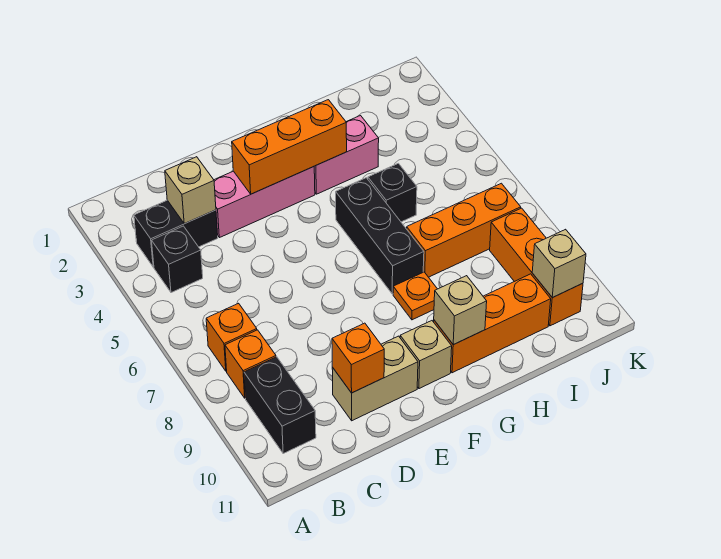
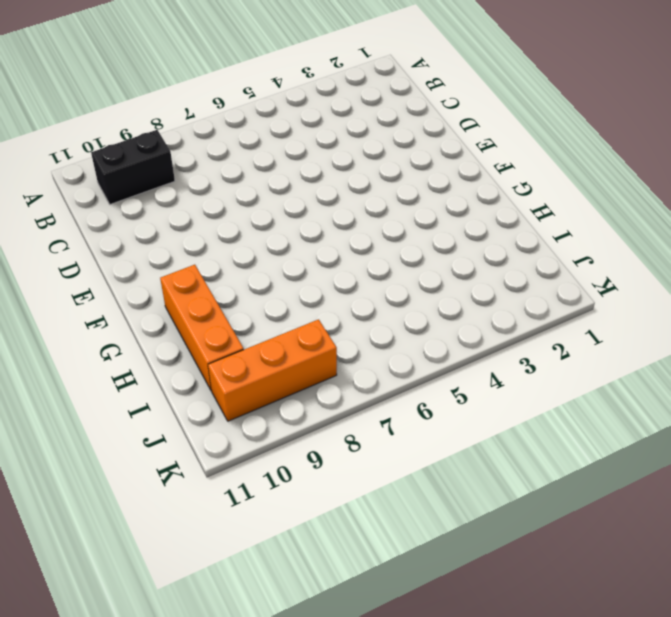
none -> black brick B3:C3 level 1
none -> black brick B4 level 1
none -> orange brick B7 level 1

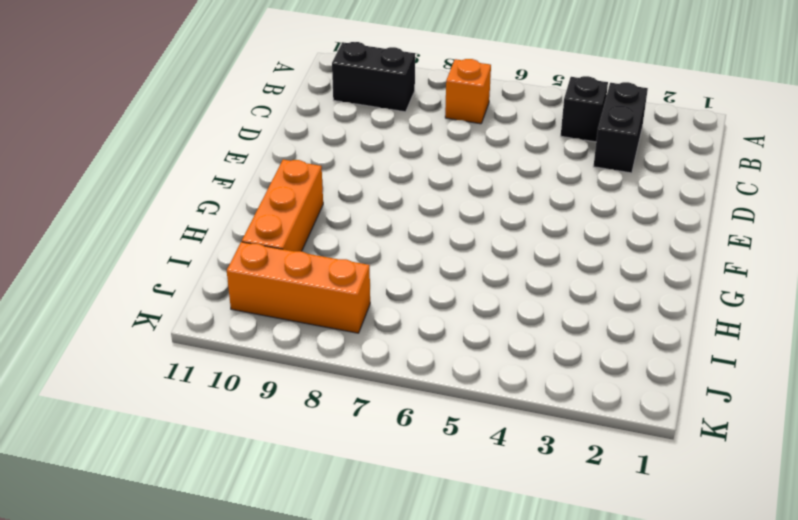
none -> orange brick B8 level 1
none -> pink brick D3:F3 level 1
none -> tan brick D10:E10 level 1

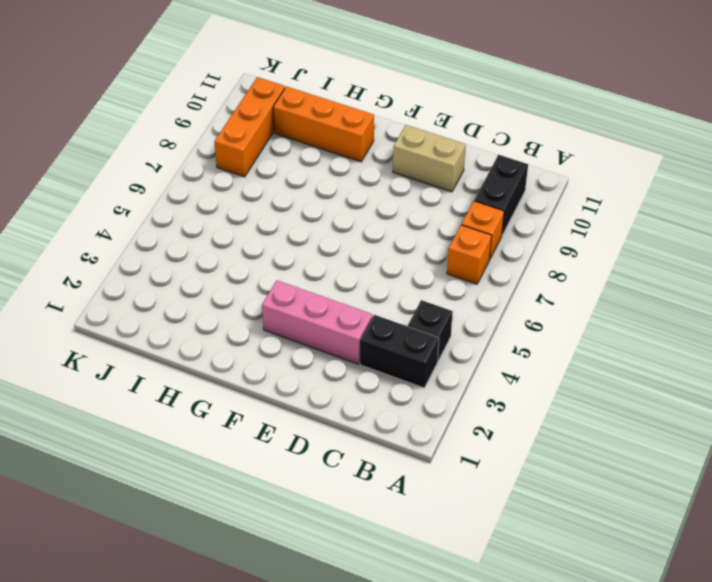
none -> tan brick F10 level 1
none -> pink brick G3:H3 level 1
none -> black brick G5:G7 level 1

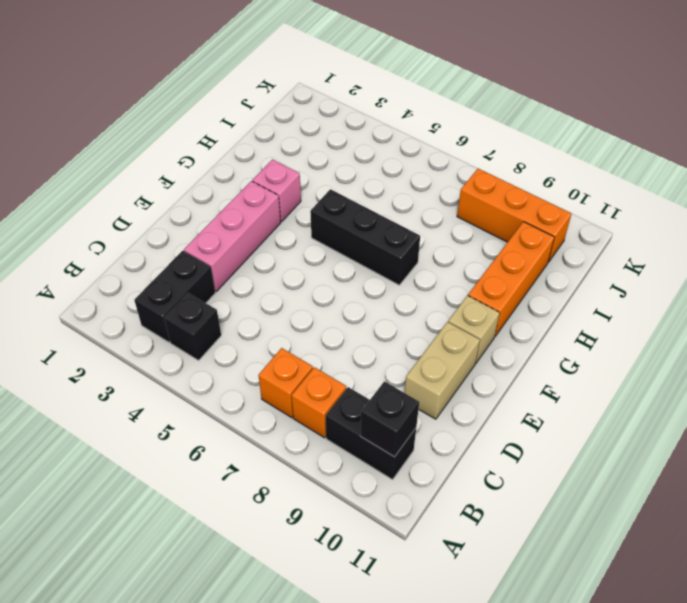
black brick B10 level 2 -> black brick H5 level 1
pink brick G3 level 1 -> pink brick G3:H3 level 1
none -> orange plate G8 level 1
none -> orange brick H7:J7 level 1
none -> tan brick C3 level 2

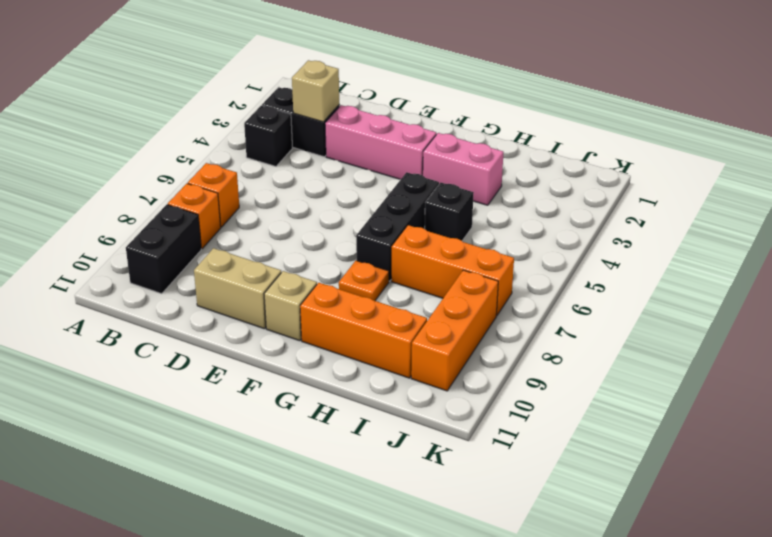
none -> orange brick D10 level 2
none -> orange brick E3:G3 level 2
none -> tan brick G10 level 2

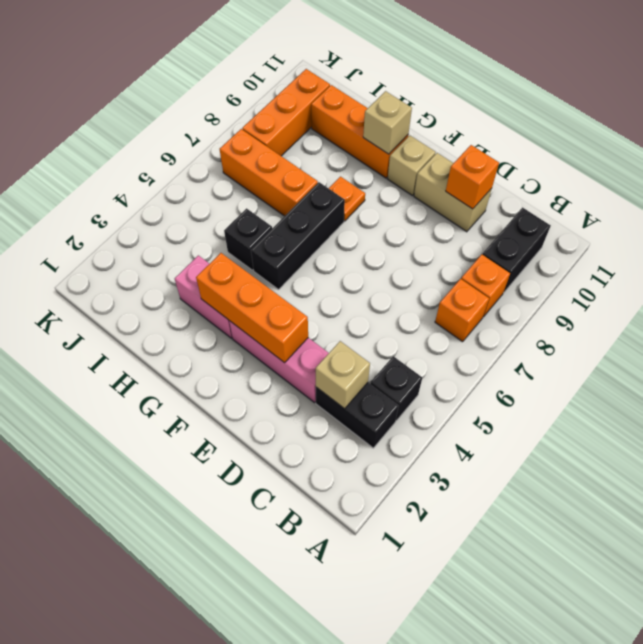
none -> tan brick J10 level 2

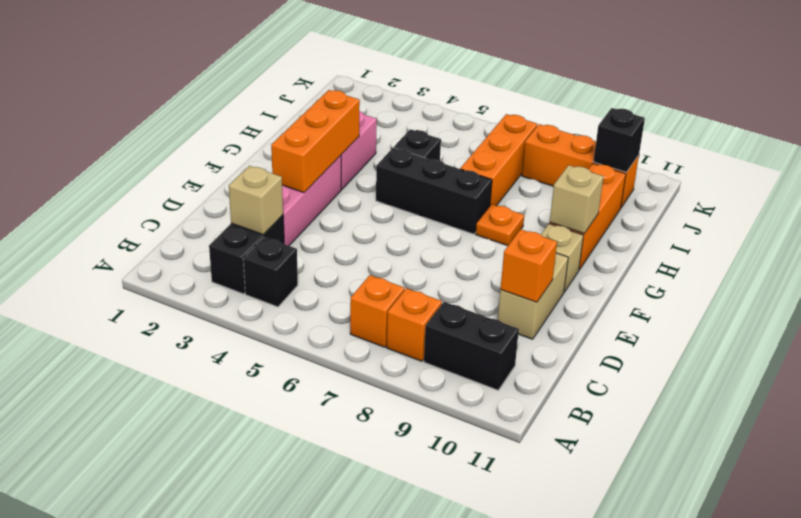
black brick J10 level 2 -> tan brick J10 level 2

